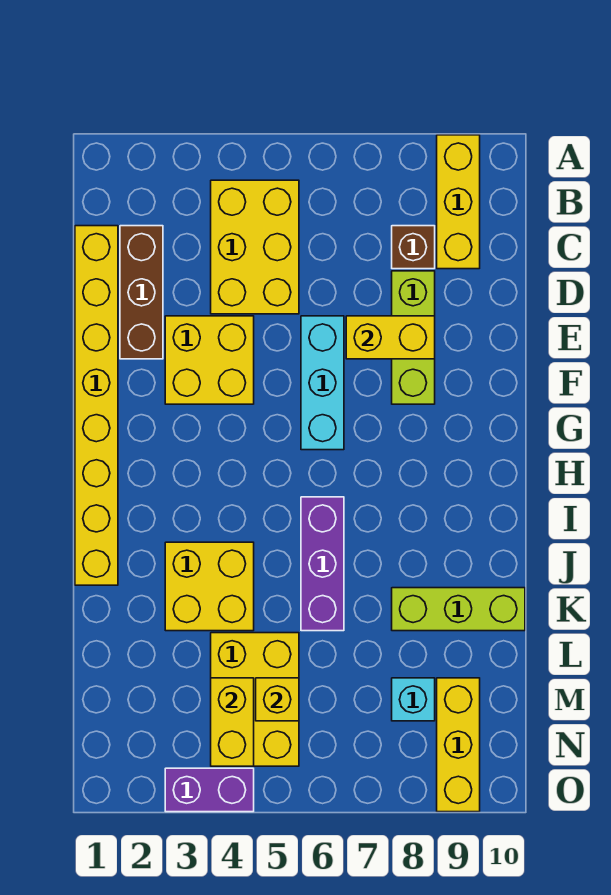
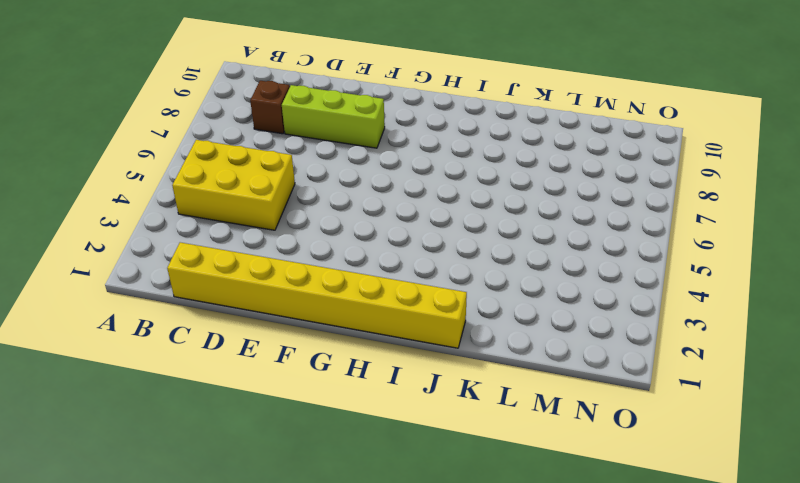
none -> yellow brick A9:C9 level 1
none -> brown brick C2:E2 level 1
none -> yellow brick E3:F4 level 1

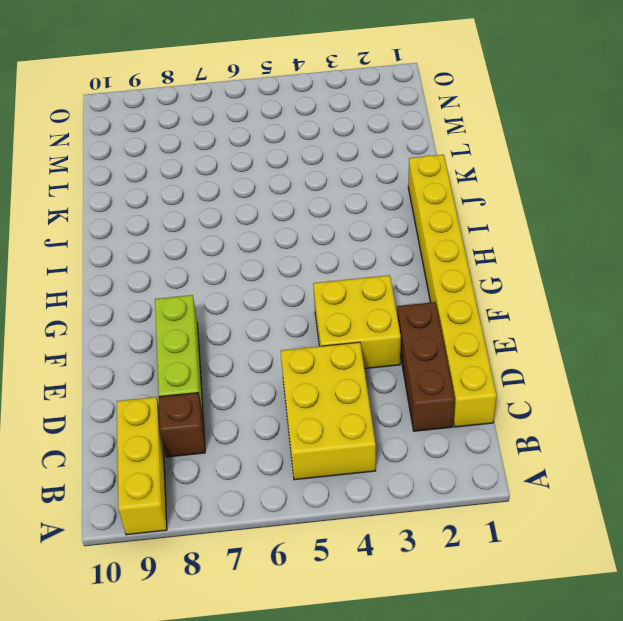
none -> cyan brick E6:G6 level 1
none -> purple brick I6:K6 level 1
none -> yellow brick J3:K4 level 1

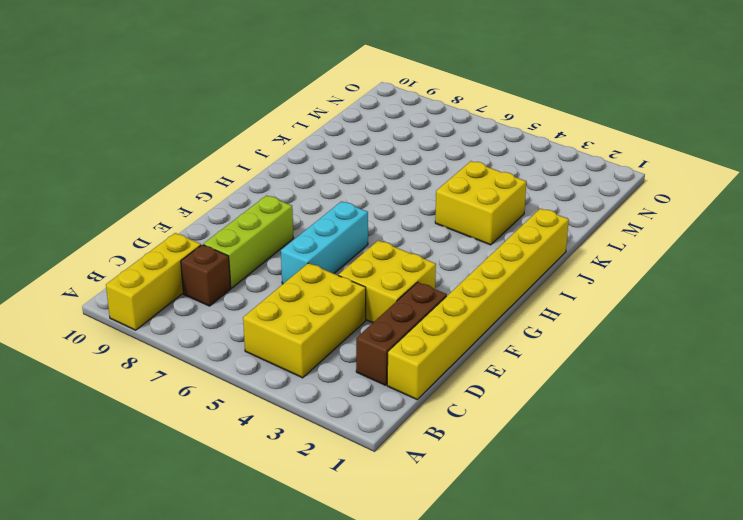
none -> purple brick I6:K6 level 1
none -> lime brick K8:K10 level 1
none -> yellow brick L4:N5 level 1

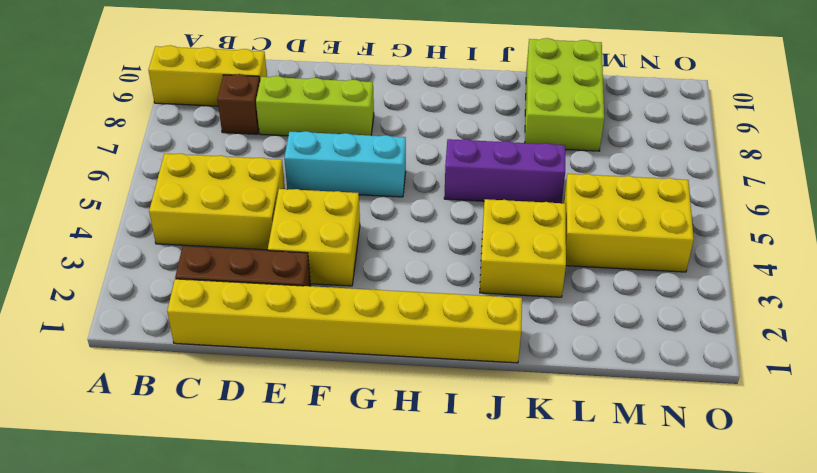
lime brick K8:L10 level 1 -> lime brick K8:K10 level 1
none -> cyan brick M8 level 1
none -> yellow brick M9:O9 level 1
none -> purple brick O3:O4 level 1

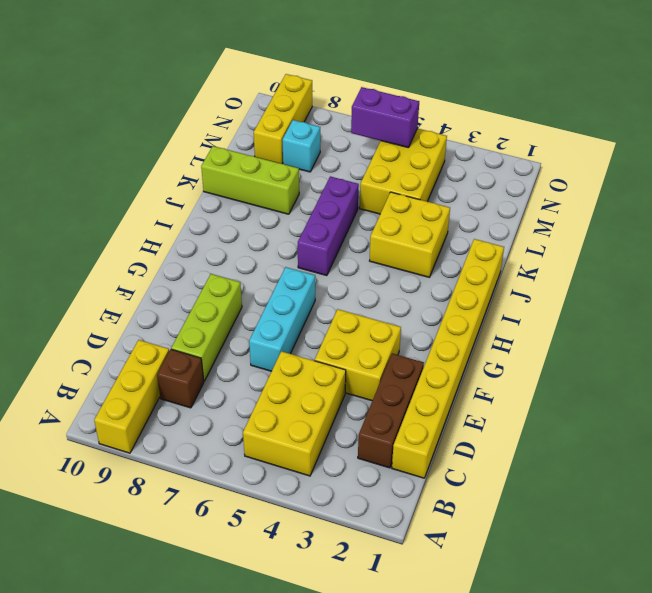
purple brick N5:N6 level 2 -> purple brick O3:O4 level 1
none -> yellow brick E7:E8 level 2
none -> yellow brick M4:N4 level 2
none -> yellow brick M5 level 2

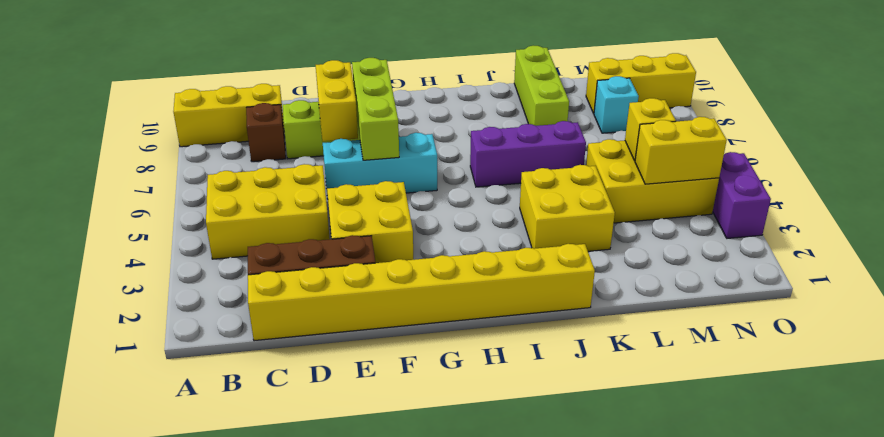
lime brick F6:F8 level 2 -> none

